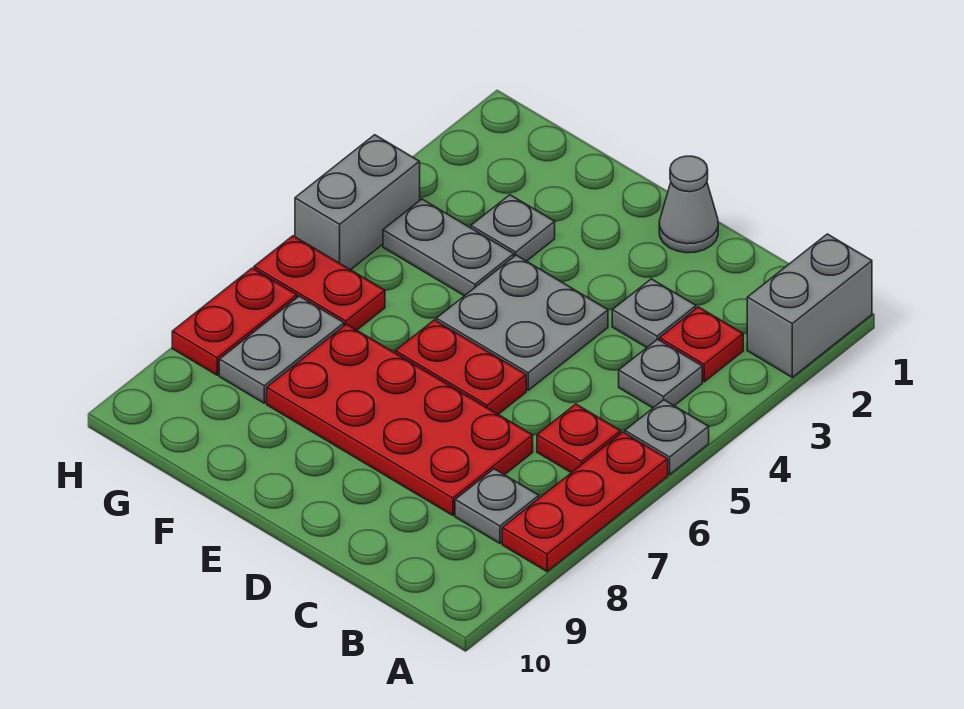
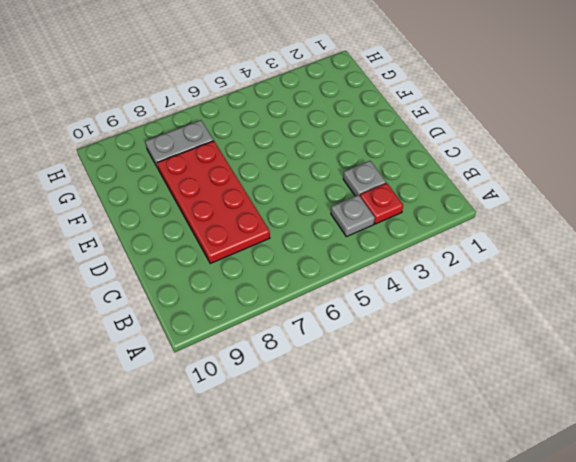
none -> grey brick A1:A2 level 1
none -> grey plate A5 level 1
none -> red plate A6:A8 level 1

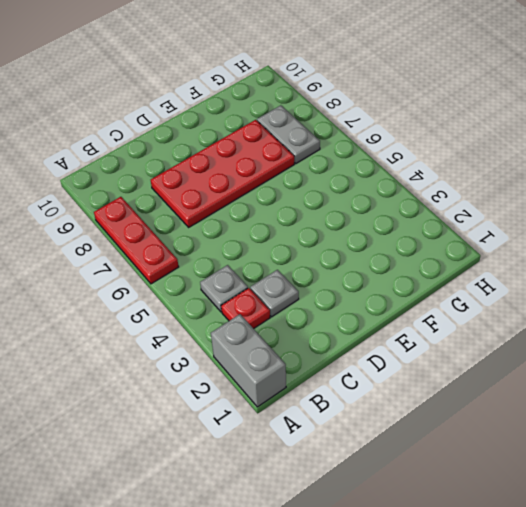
none -> grey plate A5 level 1
none -> red plate B6 level 1
none -> grey plate B8 level 1

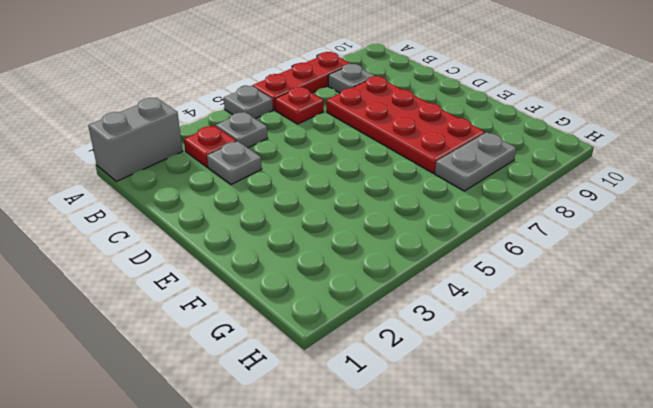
none -> grey cone D1 level 1
none -> grey plate D4:E5 level 1
none -> red plate D6:E6 level 1

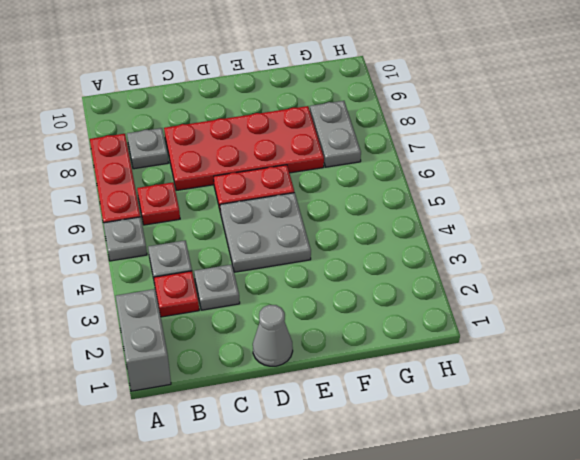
none -> grey plate F3 level 1
none -> grey plate F4:G4 level 1
none -> red plate G6:H6 level 1

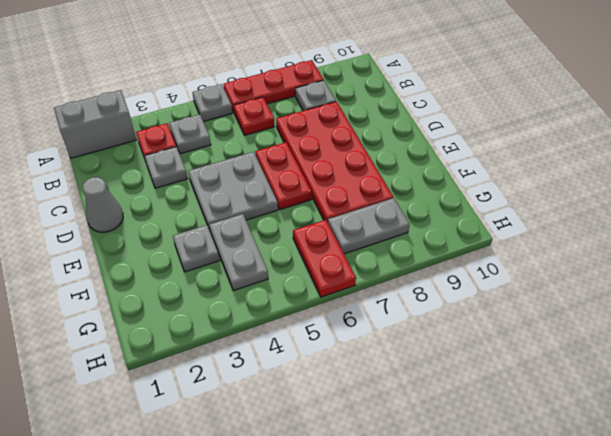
none -> grey brick H4:H5 level 1
none -> red plate H7:H8 level 1

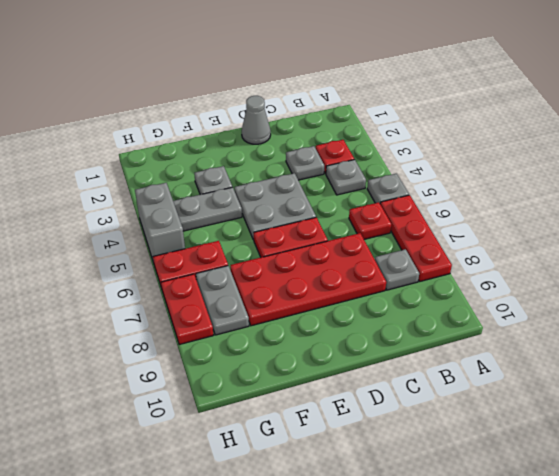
none -> grey brick A1:A2 level 1

